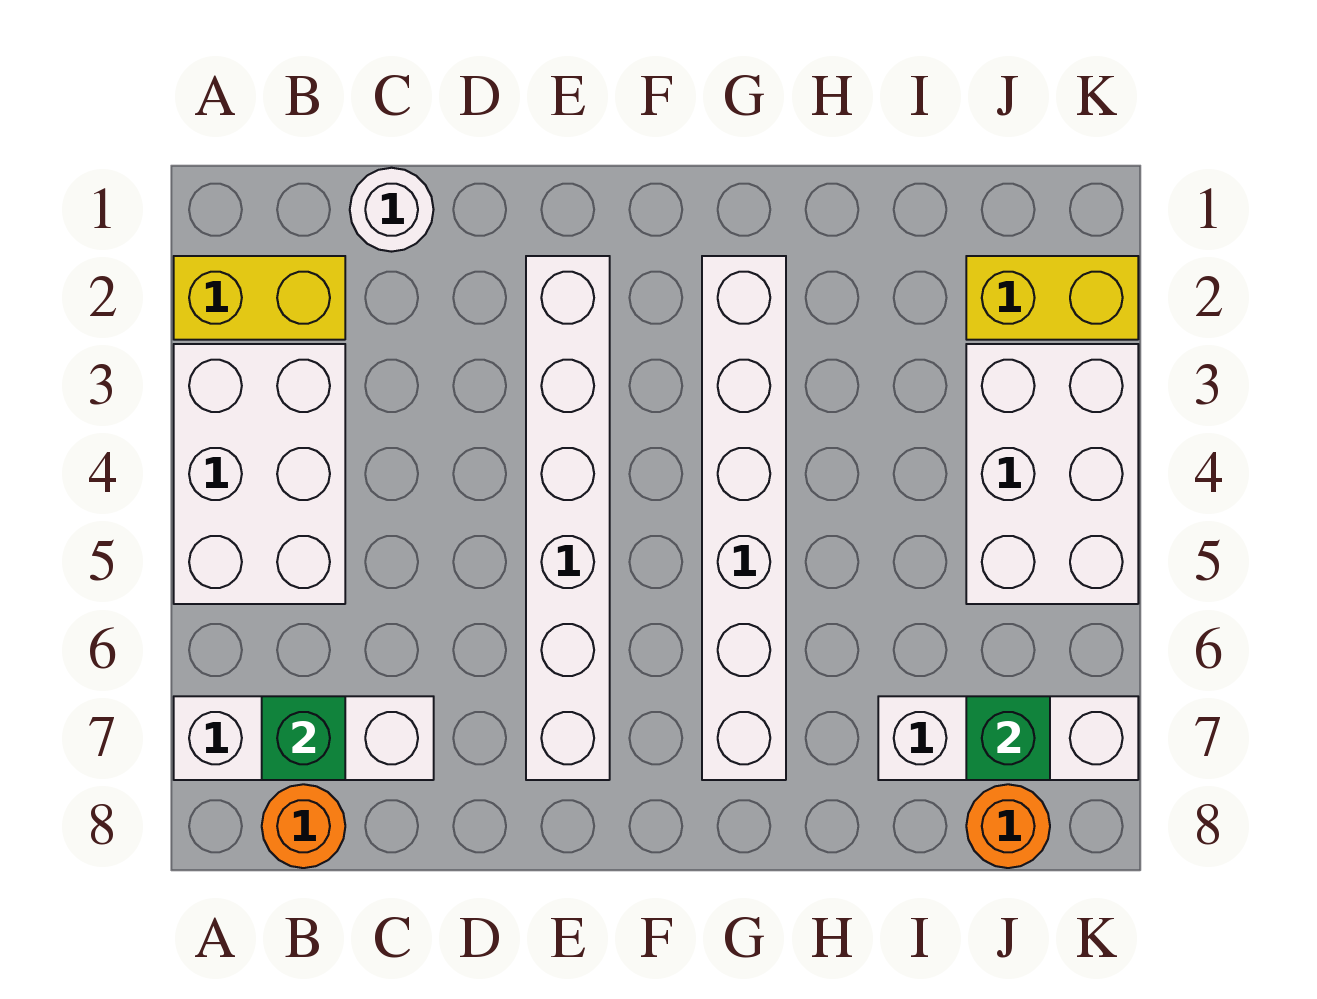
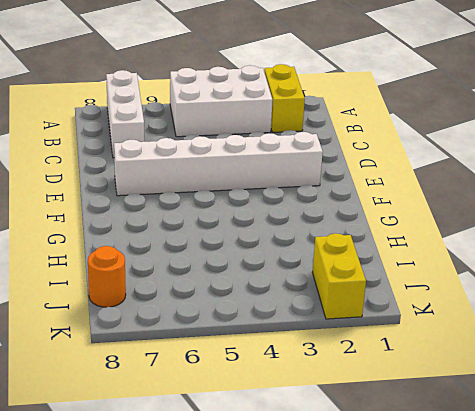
none -> orange round brick B8 level 1
none -> white round brick C1 level 1
none -> white brick G2:G7 level 1

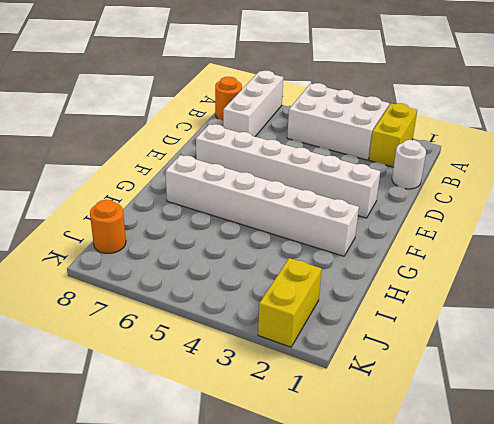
none -> white brick I7:K7 level 1
none -> white brick J3:K5 level 1
none -> green brick B7 level 2

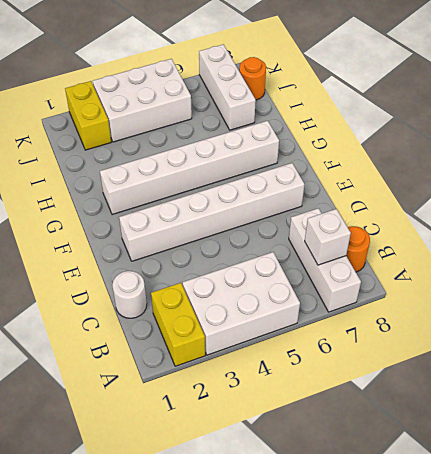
white brick B7 level 2 -> green brick B7 level 2
none -> green brick J7 level 2

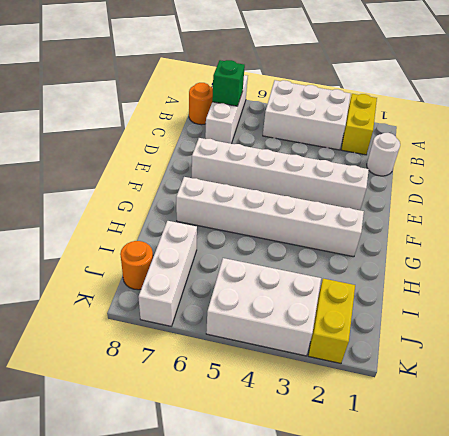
none -> green brick J7 level 2

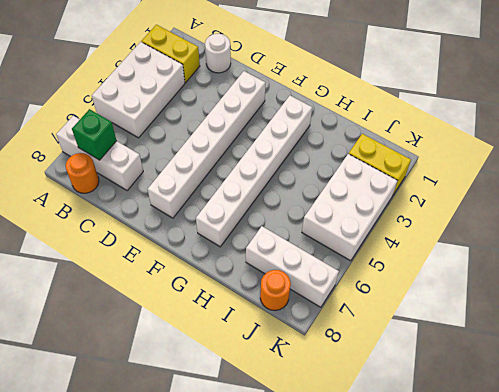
none -> green brick J7 level 2

